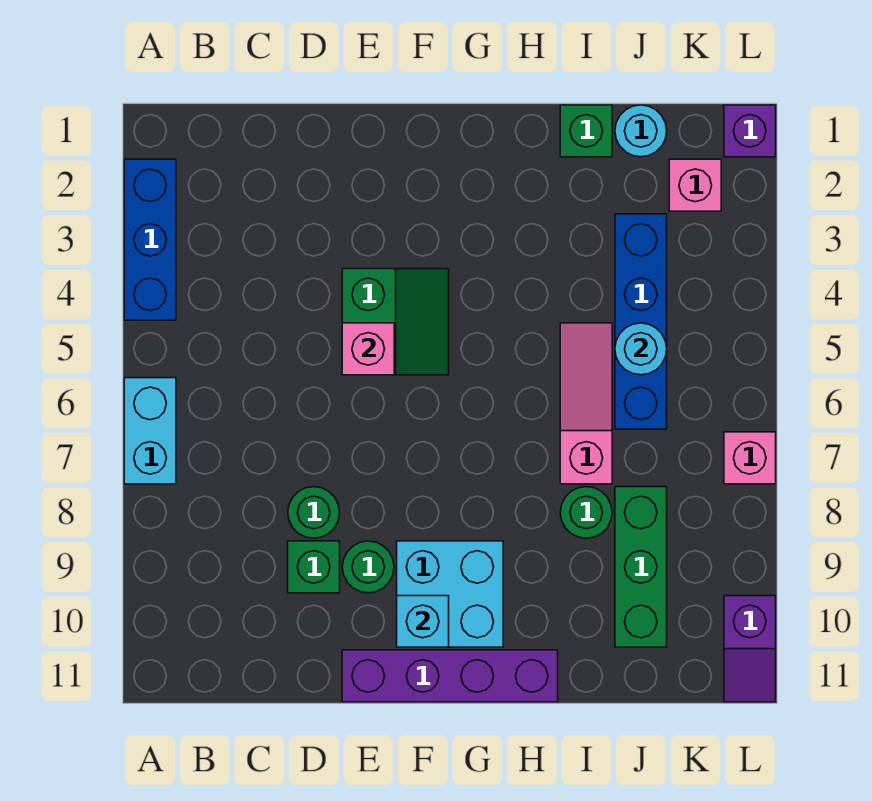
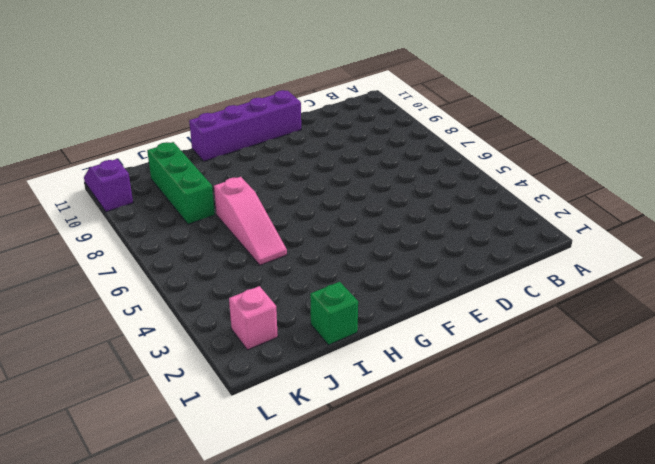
none -> blue brick A2:A4 level 1
none -> cyan brick A6:A7 level 1
none -> green round brick D8 level 1

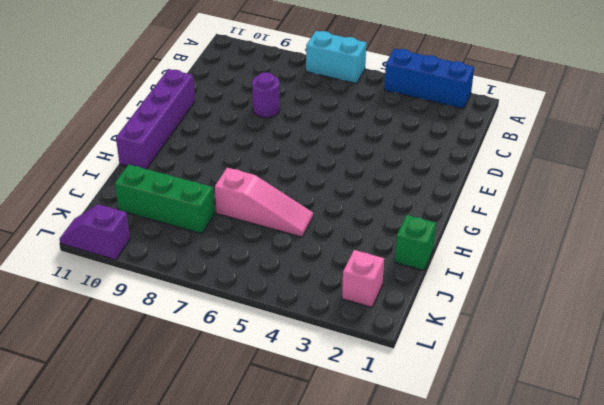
purple round brick D8 level 1 -> green round brick D8 level 1
none -> green brick D9 level 1
none -> green slope E4:F5 level 1 top E
none -> green round brick E9 level 1

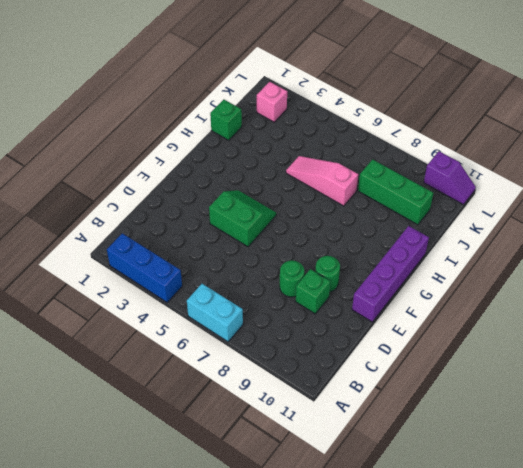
none -> cyan brick F9:G10 level 1
none -> green round brick I8 level 1
none -> cyan round brick J1 level 1

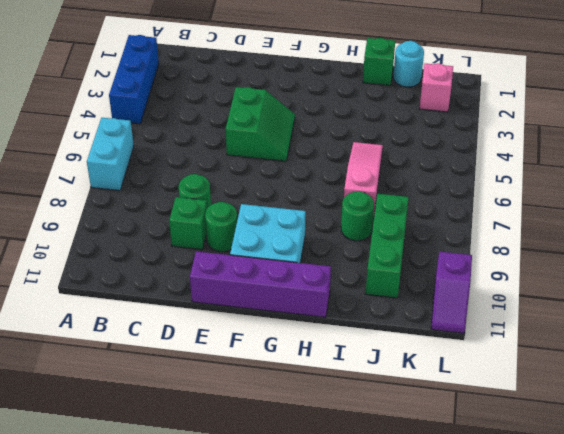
none -> blue brick J3:J6 level 1
none -> purple brick L1 level 1
none -> pink brick L7 level 1

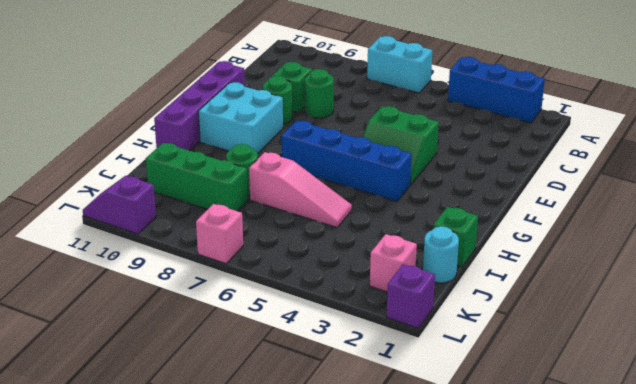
blue brick G4:G7 level 1 -> blue brick J3:J6 level 1
none -> pink brick E5 level 2
none -> cyan brick F10 level 2
none -> cyan round brick J5 level 2

